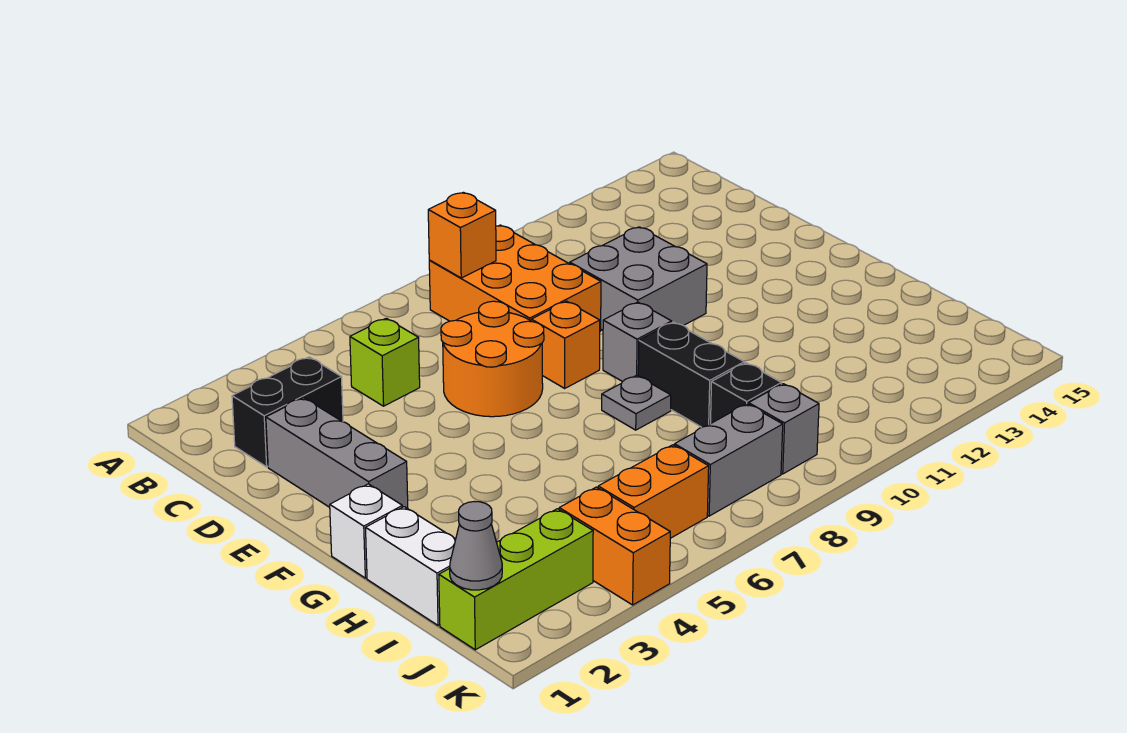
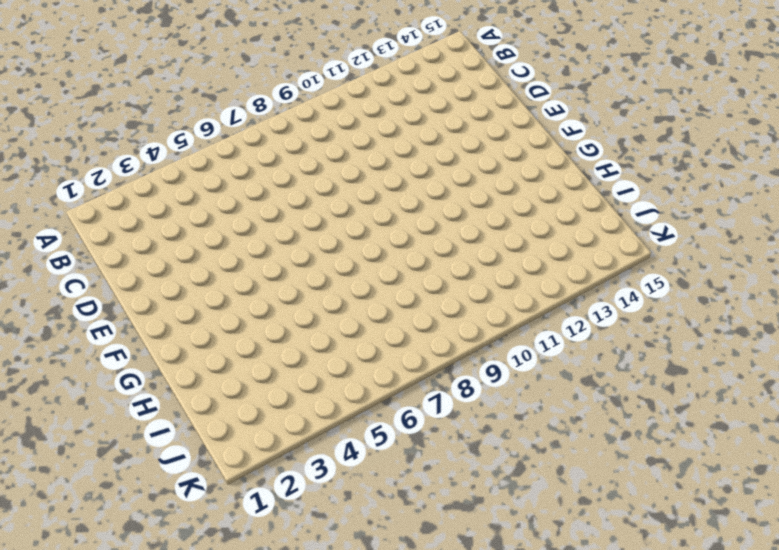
none -> orange brick B8:D9 level 1
none -> black brick C2:C3 level 1
none -> lime brick C5 level 1

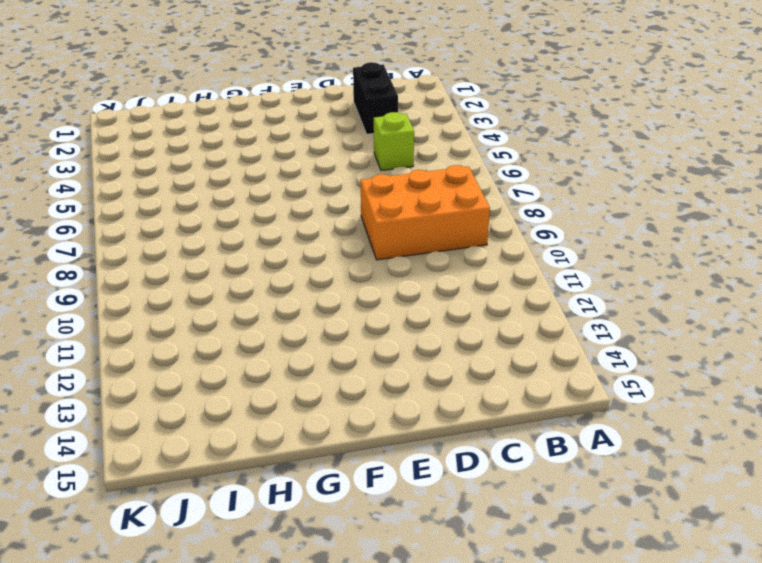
none -> grey brick D2:F2 level 1
none -> orange round brick D6:E7 level 1
none -> grey brick D10:E11 level 1

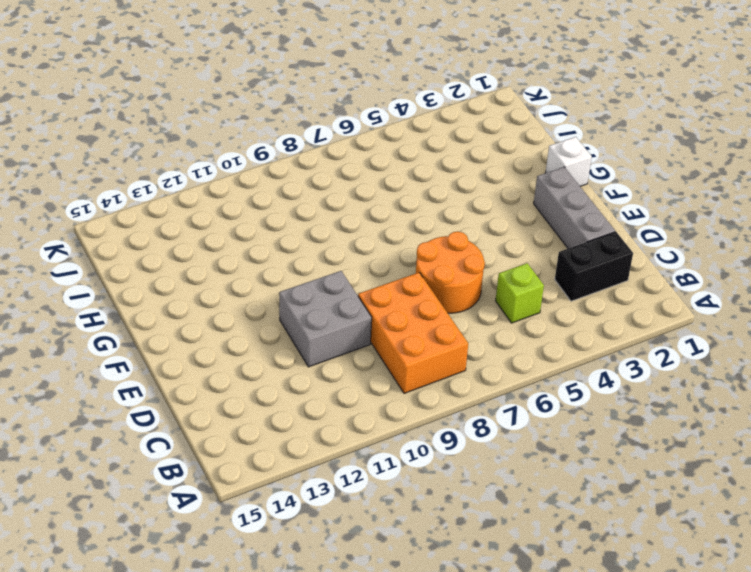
none -> orange brick E8 level 1
none -> grey brick F9 level 1
none -> grey plate G8 level 1

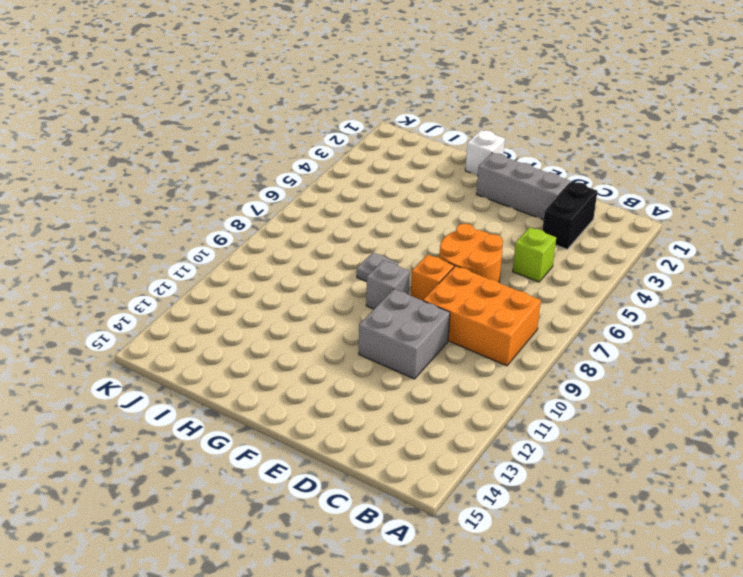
none -> black brick G9:H9 level 1
none -> white brick H1:I1 level 1
none -> black brick I9 level 1

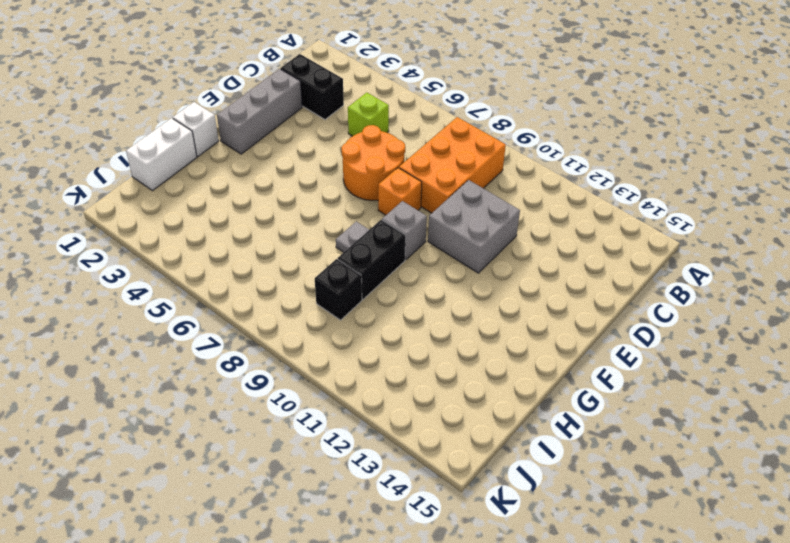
none -> lime brick J1:J3 level 1
none -> orange brick J4:K4 level 1
none -> orange brick J5:J6 level 1

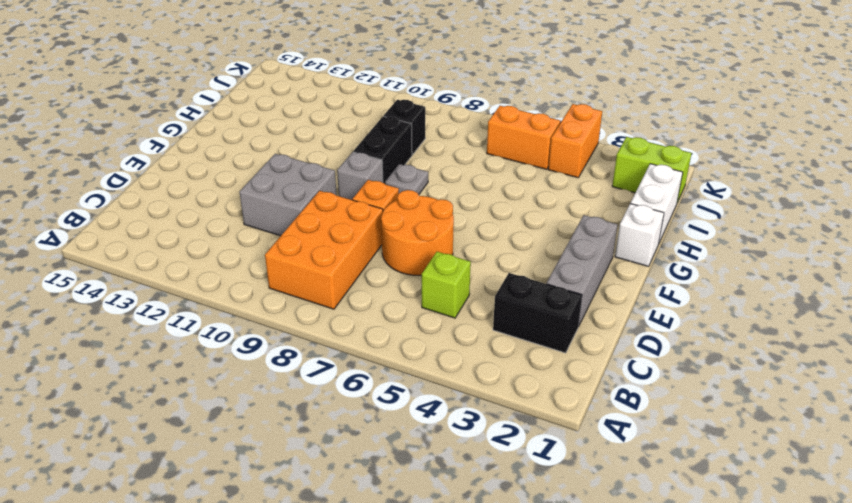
lime brick J1:J2 level 1 -> lime brick J1:J3 level 1
none -> grey brick J7:J8 level 1
none -> grey brick J9 level 1
none -> orange brick B8 level 2

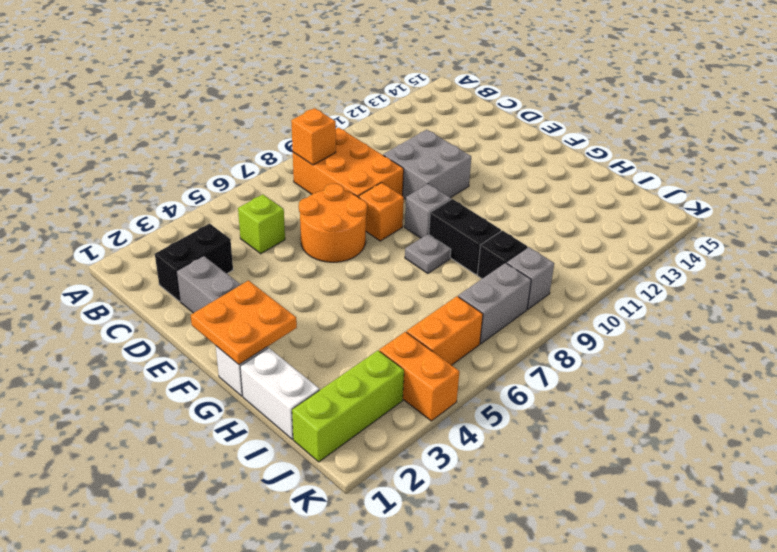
orange plate F1:G2 level 2 -> none
none -> grey cone J1 level 2

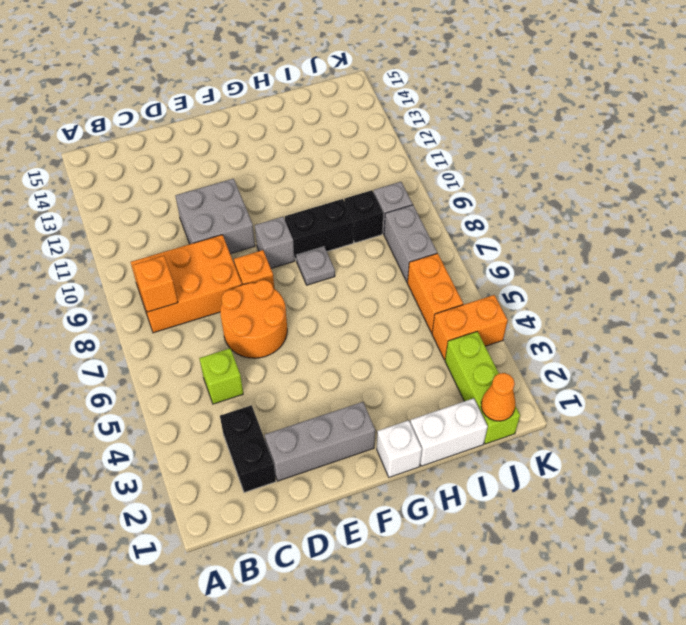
orange cone J1 level 2 -> grey cone J1 level 2

